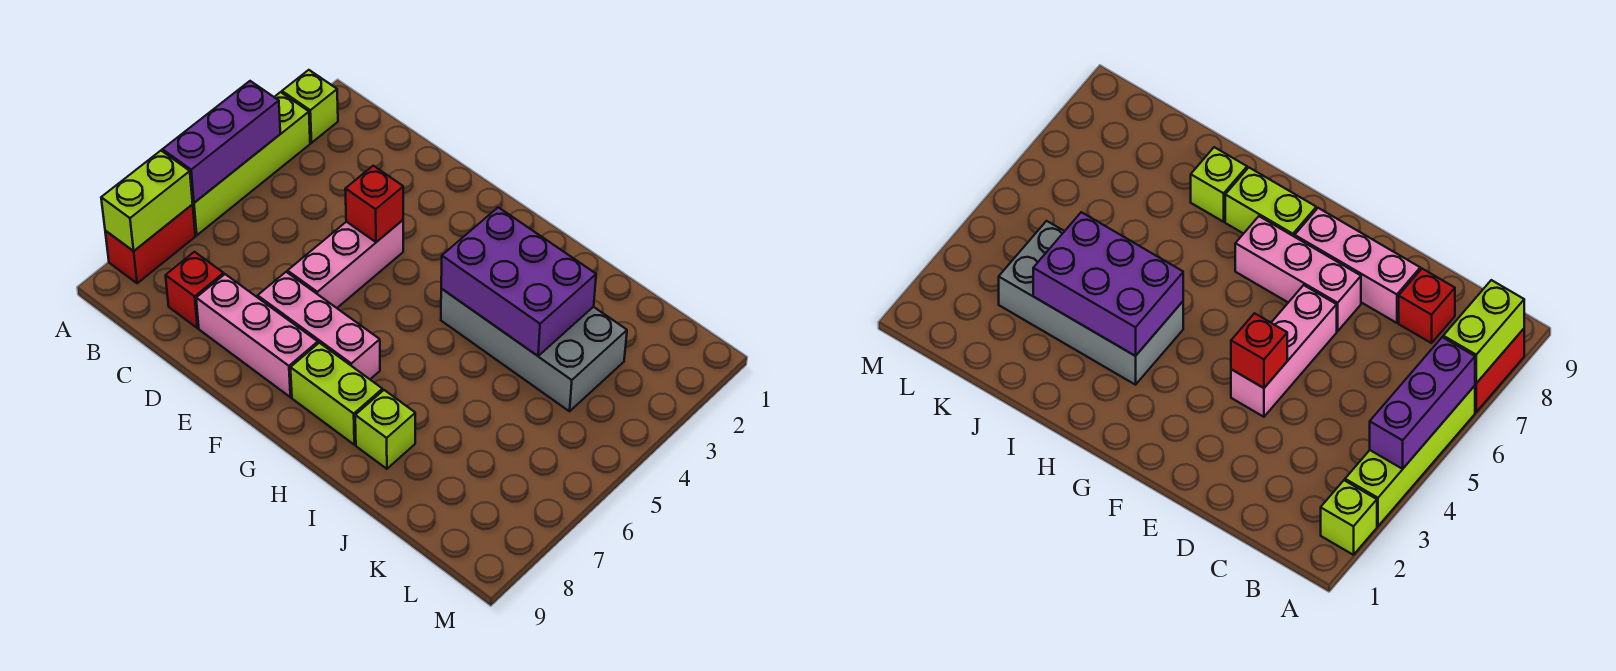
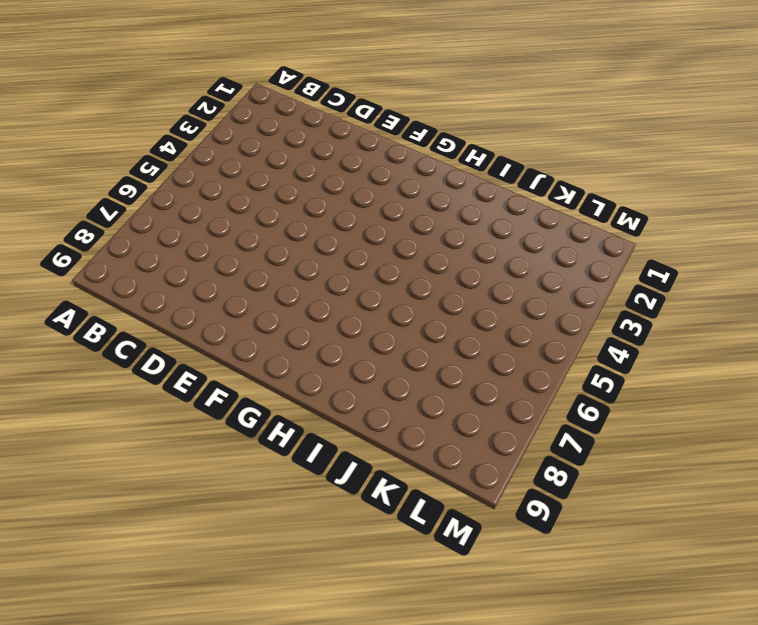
none -> lime brick A2 level 1
none -> lime brick A3:A6 level 1
none -> red brick A7:A8 level 1

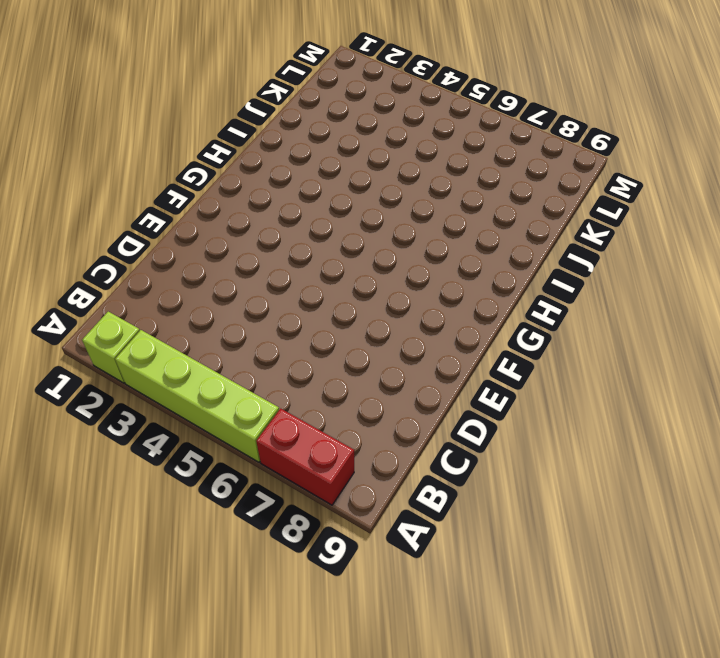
none -> red brick C8 level 1
none -> pink brick D8:F8 level 1
none -> pink brick E4:E6 level 1

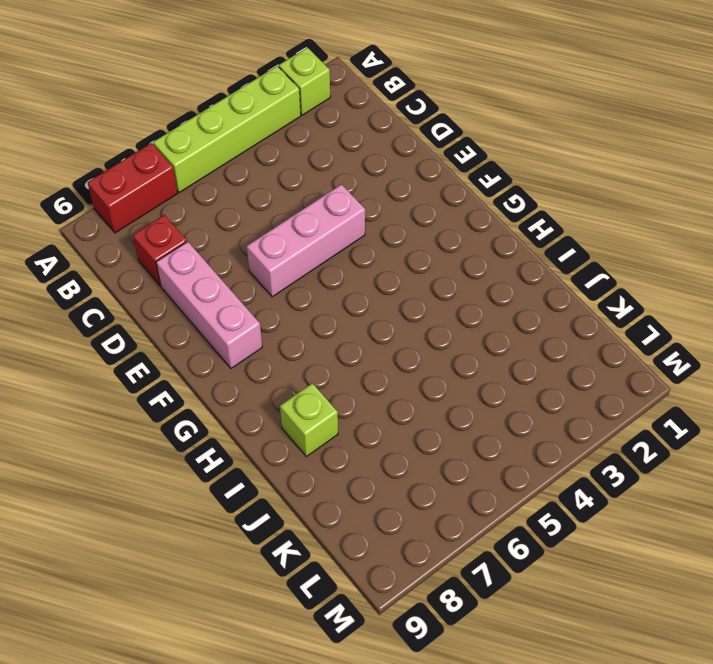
none -> pink brick E7:G7 level 1
none -> lime brick G8:H8 level 1
none -> grey brick H3:K4 level 1

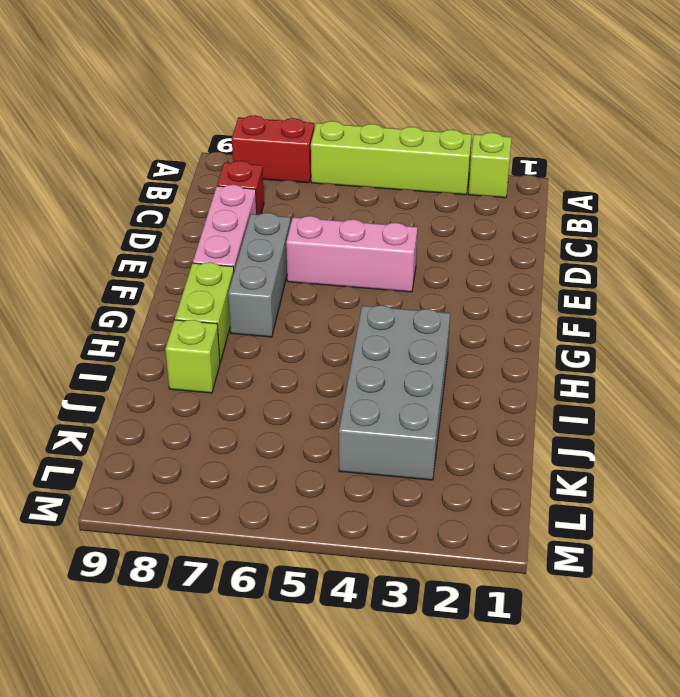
grey brick E7:G7 level 1 -> pink brick E7:G7 level 1
none -> purple brick A4:A6 level 2
none -> lime brick A7:A8 level 2
none -> red brick E4 level 2

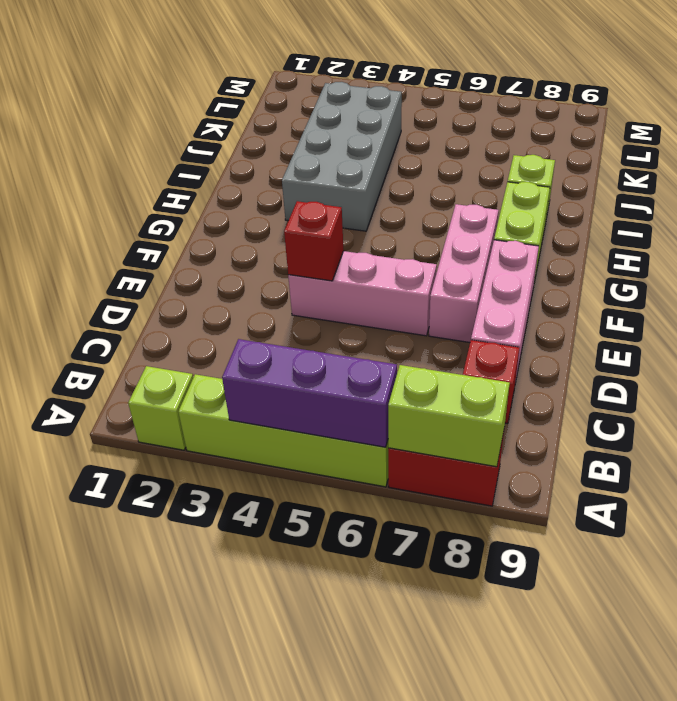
none -> purple brick H3:J4 level 2

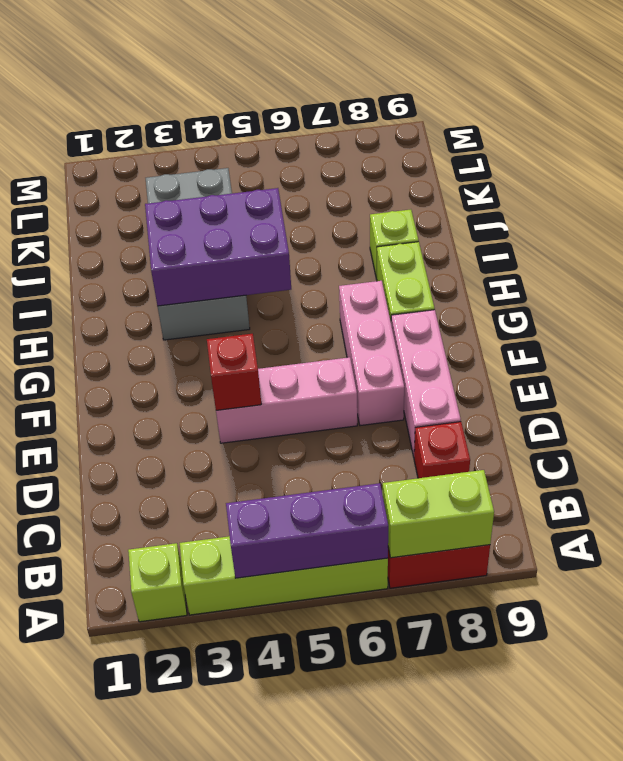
purple brick H3:I5 level 2 -> purple brick H3:J4 level 2

